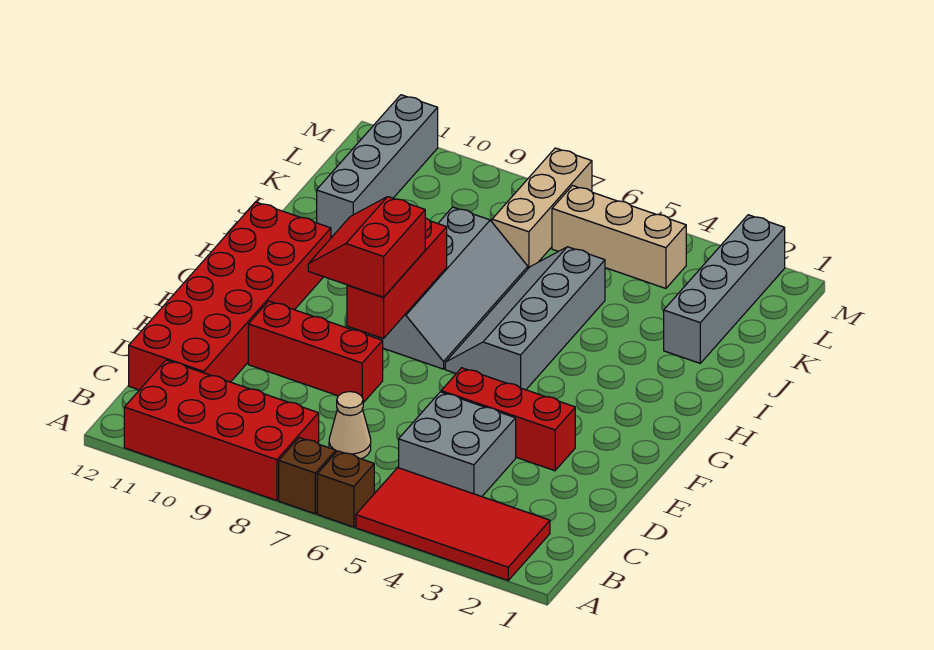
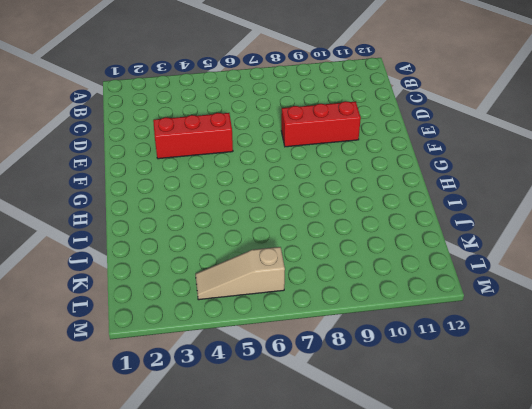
tan slope L4:L6 level 1 top 6 -> tan brick L4:L6 level 1
none -> red tile A2:B5 level 1
none -> brown brick A6 level 1
none -> brown brick A7 level 1

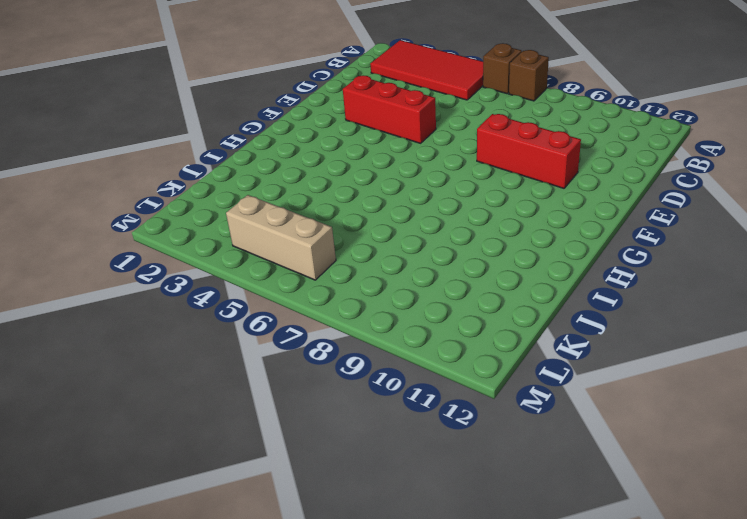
none -> red brick A8:B11 level 1
none -> grey brick C4:D5 level 1
none -> tan cone C7 level 1

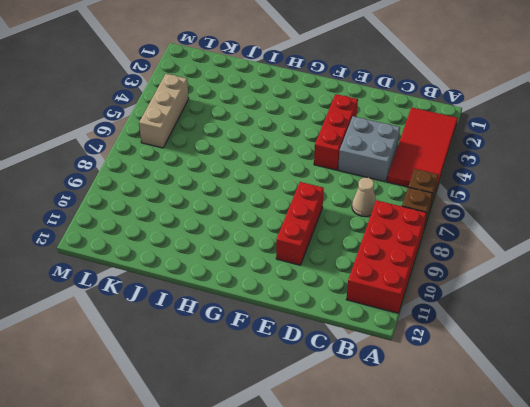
none -> red brick C11:H12 level 1
none -> grey slope G5:J6 level 1 top 5
none -> grey slope G7:J8 level 1 top 8

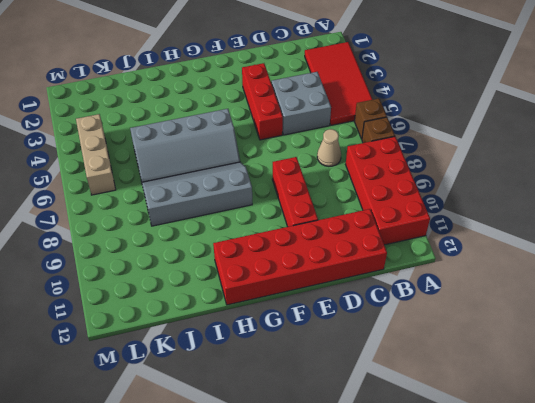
none -> grey brick J2:M2 level 1
none -> grey brick J11:M11 level 1
none -> tan brick K7:M7 level 1

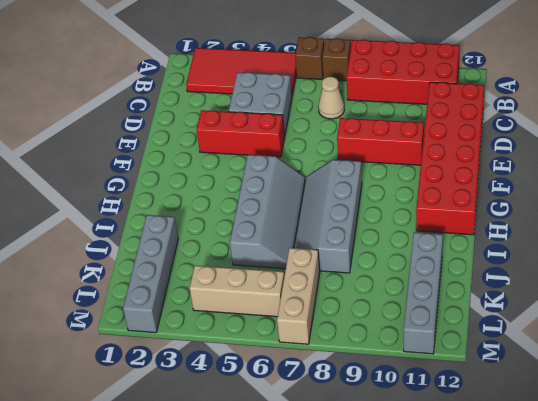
none -> red brick F8:H8 level 2
none -> red slope F8:G9 level 3 top 8

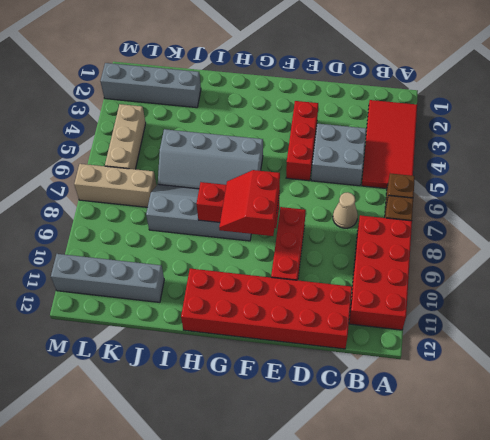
red slope F8:G9 level 3 top F -> red slope F8:G9 level 3 top 8

